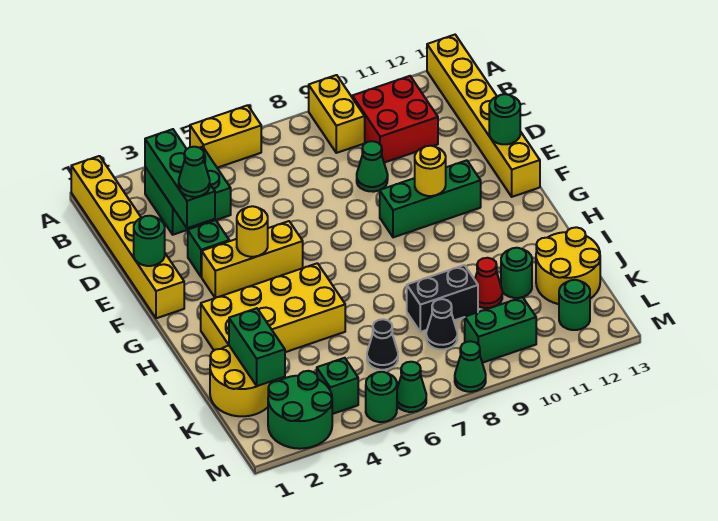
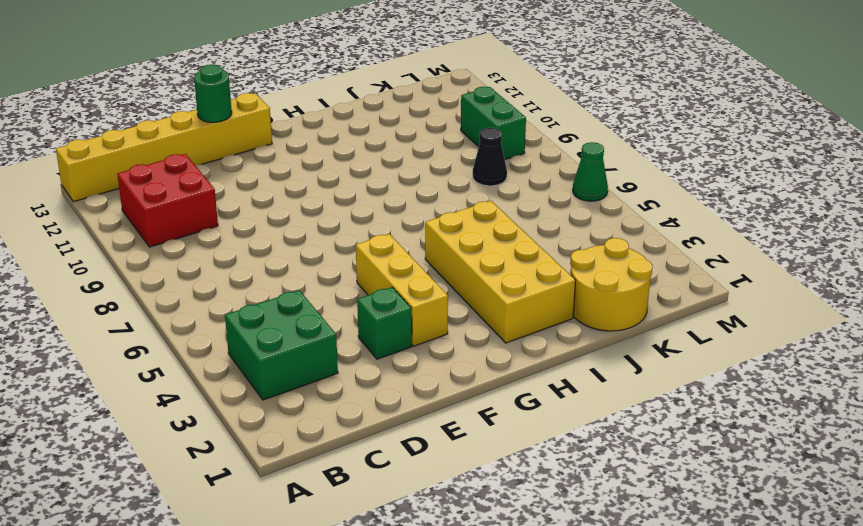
none -> yellow brick A1:F1 level 1
none -> yellow brick A5:A6 level 1
none -> yellow brick A9:B9 level 1
none -> green cone D9 level 1

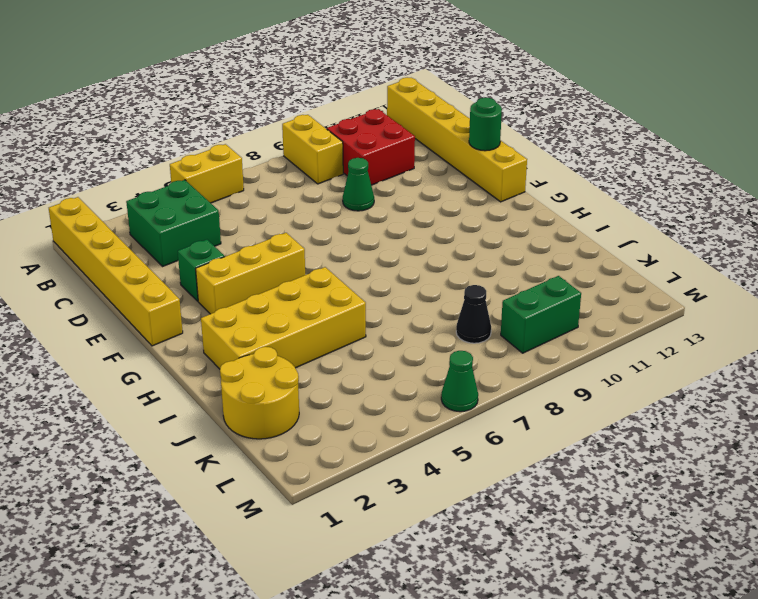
none -> green brick F9:F11 level 1
none -> black brick J8:J9 level 1
none -> red cone J10 level 1
none -> green round brick J11 level 1

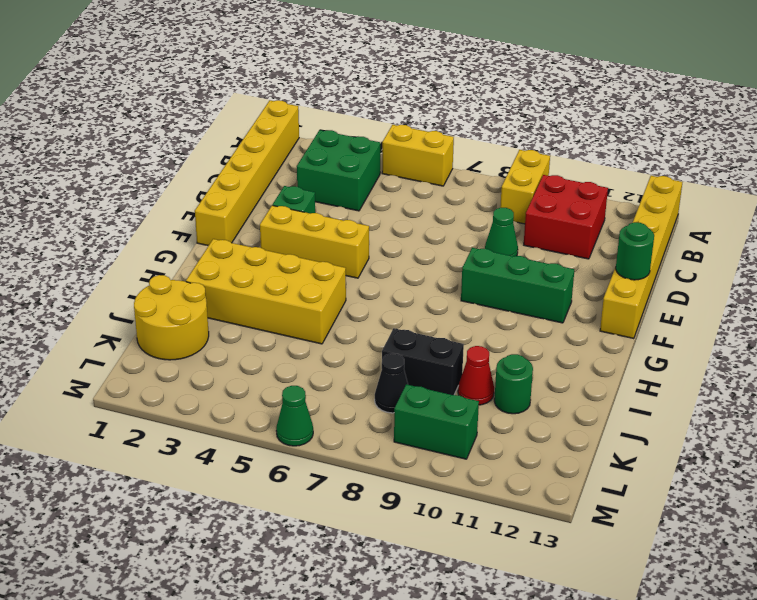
none -> yellow round brick J12:K13 level 1
none -> black cone K6 level 1
none -> green round brick L2:M3 level 1
none -> green brick L4 level 1

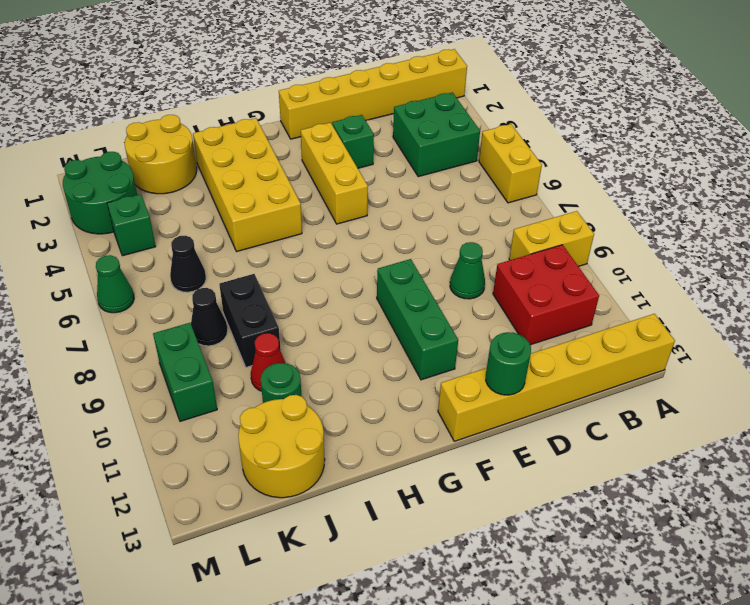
none -> green round brick L12 level 1
none -> green round brick M5 level 1
none -> green cone M8 level 1
none -> green brick B3:D3 level 2

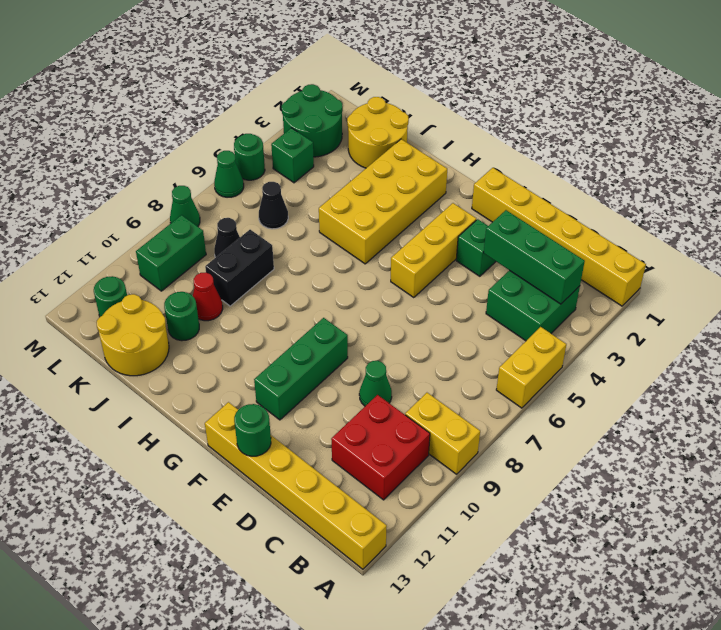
none -> green round brick E1 level 2
none -> yellow round brick F4 level 2
none -> yellow round brick F10 level 2
none -> green brick J2:K2 level 2

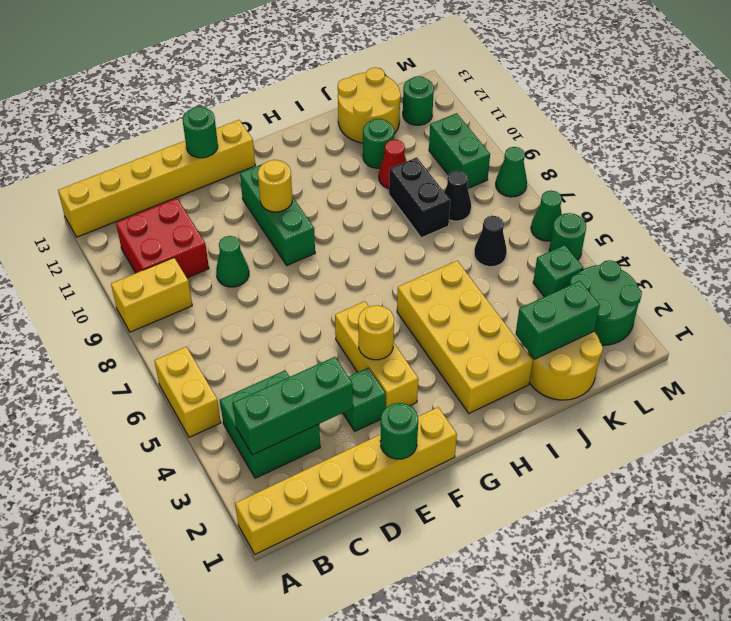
none -> green cone D3 level 3

